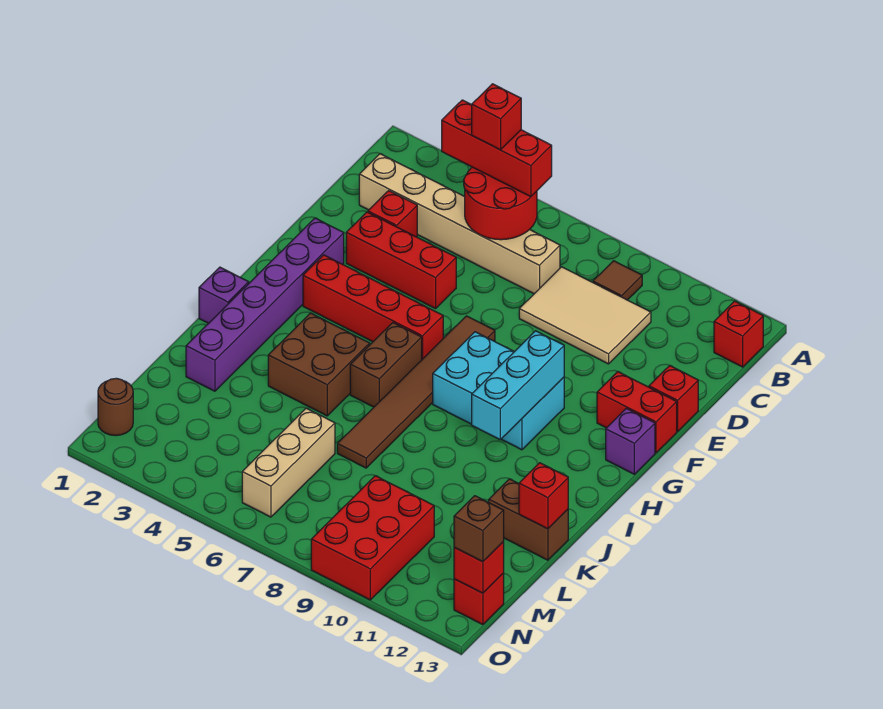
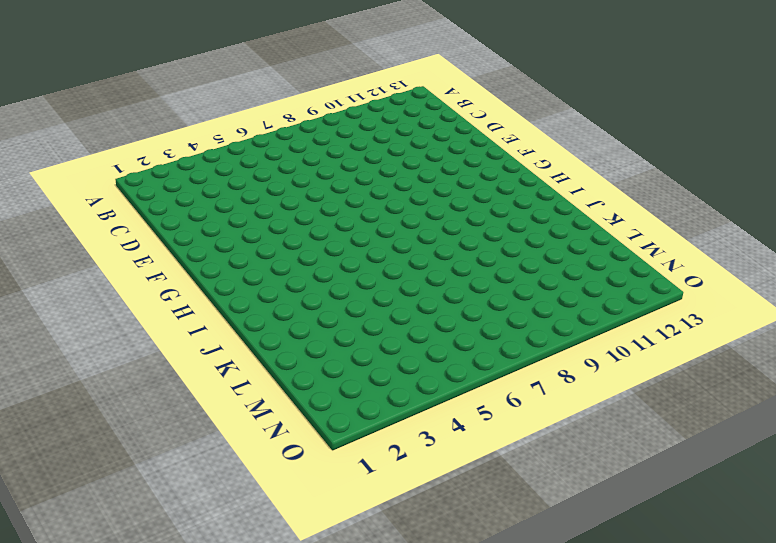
none -> brown tile B9 level 1
none -> red brick B13 level 1
none -> tan brick C2:C7 level 1

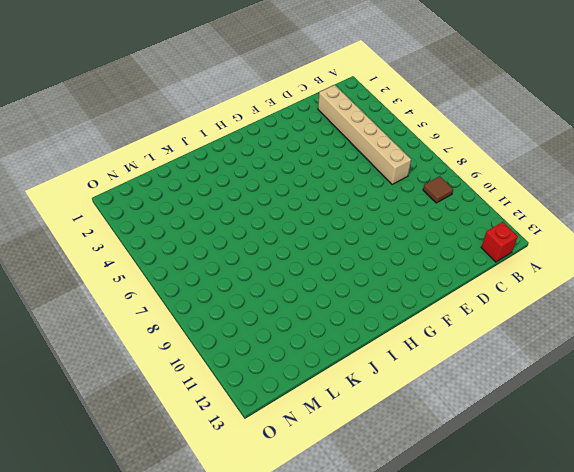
none -> tan tile C8:D10 level 1
none -> red brick D3 level 1
none -> red brick E3:E5 level 1

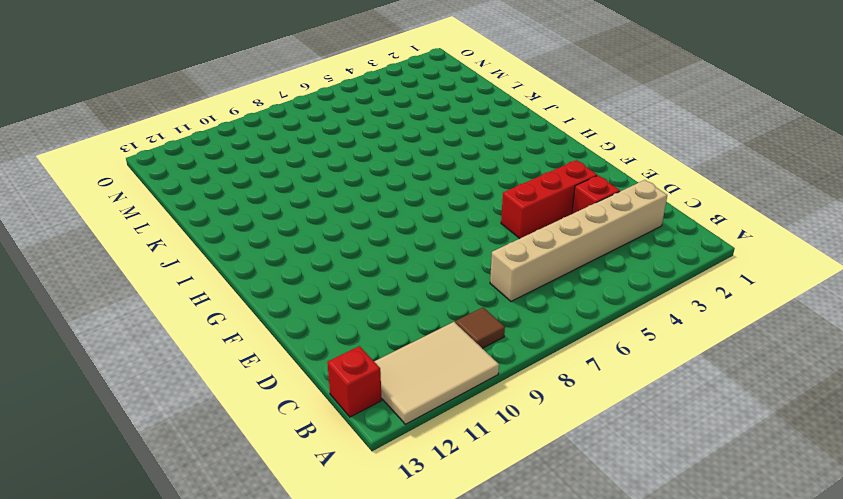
tan tile A10:B12 level 1 -> tan tile C8:D10 level 1
none -> red brick E13 level 1
none -> purple brick F2:K2 level 1
none -> brown tile F7:K7 level 1

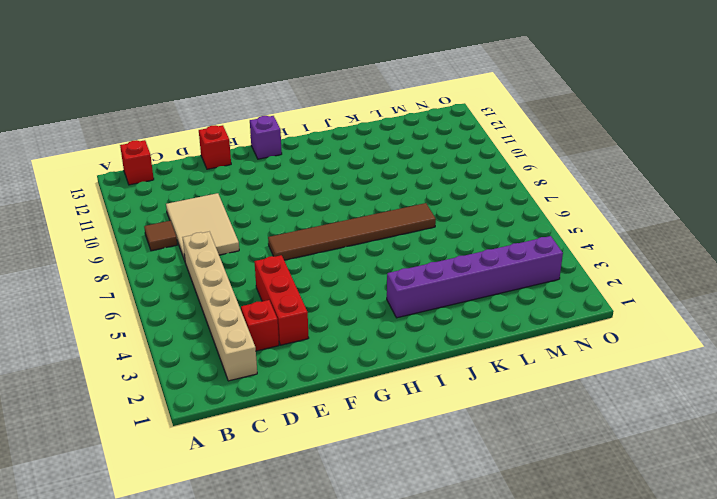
purple brick I3:N3 level 1 -> purple brick F2:K2 level 1
none -> red brick F12:F13 level 1
none -> red brick G3:G6 level 1
none -> cyan brick G8:H10 level 1

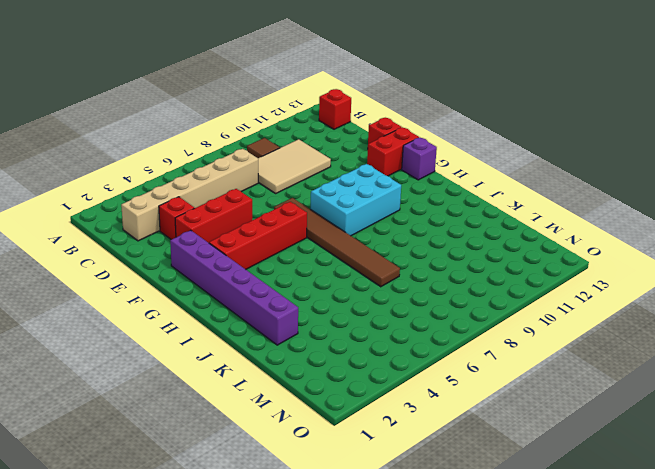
none -> brown brick H6:I6 level 1
none -> purple brick I1 level 1
none -> brown brick I4:J5 level 1

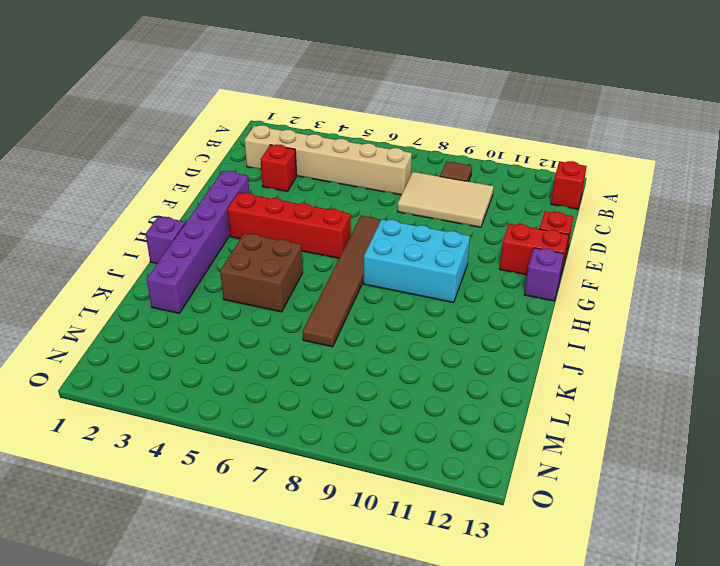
none -> red brick E3:E5 level 1
none -> brown brick H6:I6 level 1
none -> brown brick K12:K13 level 1

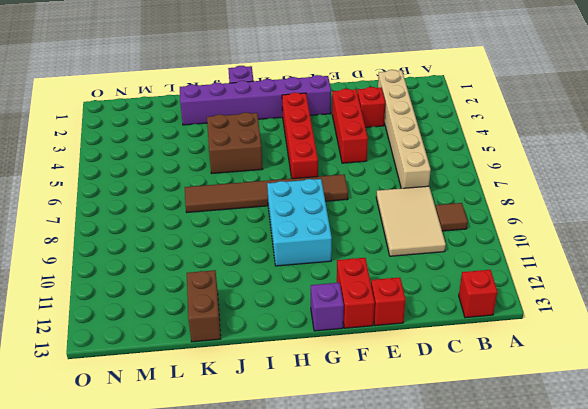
none -> brown brick H6:I6 level 1
none -> tan brick L6:N6 level 1
none -> red brick M9:O10 level 1

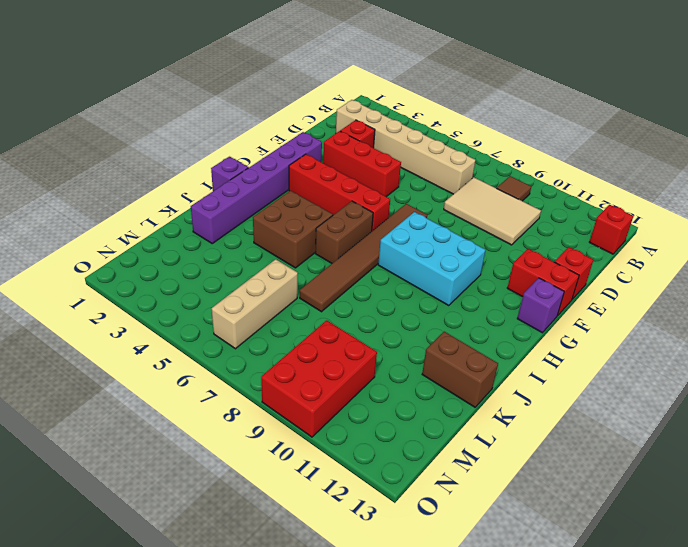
none -> brown round brick N1 level 1
none -> red brick N13 level 1
none -> red round brick B5:C6 level 2

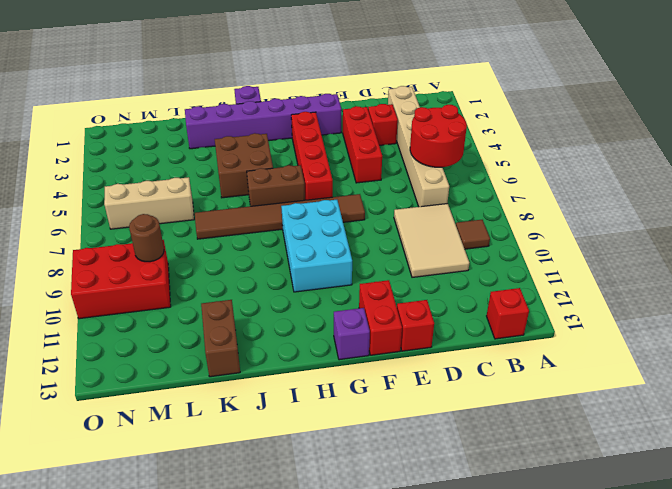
brown round brick M9 level 2 -> brown round brick N1 level 1
none -> red brick N13 level 1
none -> cyan brick G10:I10 level 2
none -> red brick K13 level 2

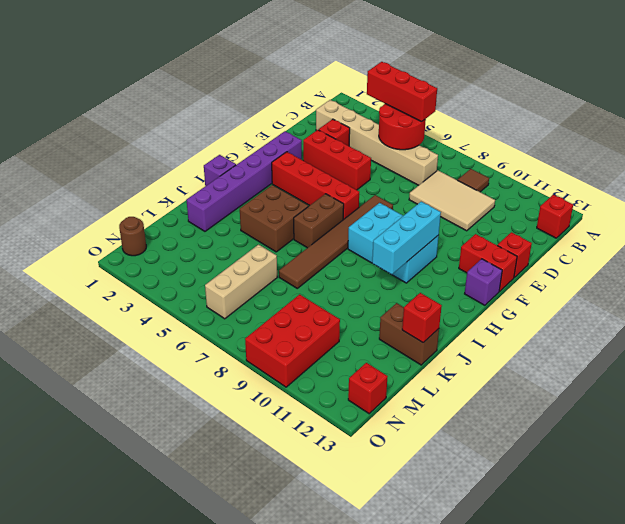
none -> red brick N13 level 2
none -> brown brick N13 level 3
none -> red brick B5 level 4

